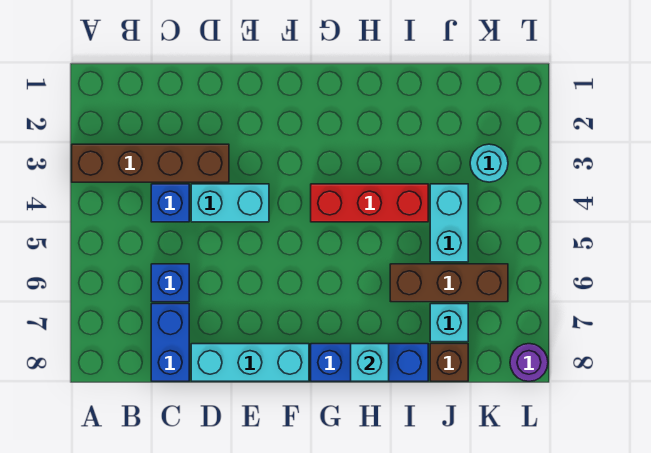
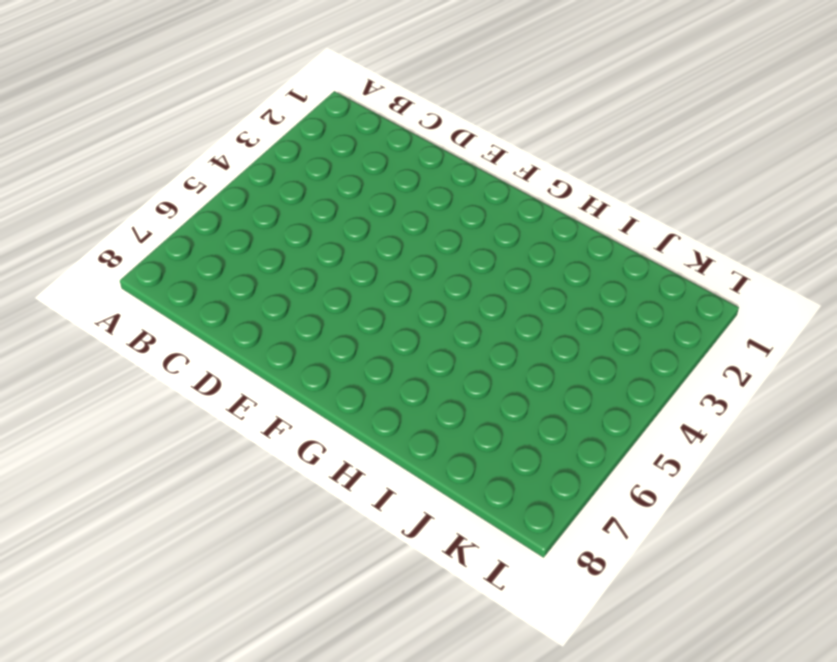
none -> brown brick A3:D3 level 1
none -> blue brick C4 level 1
none -> blue brick C6 level 1

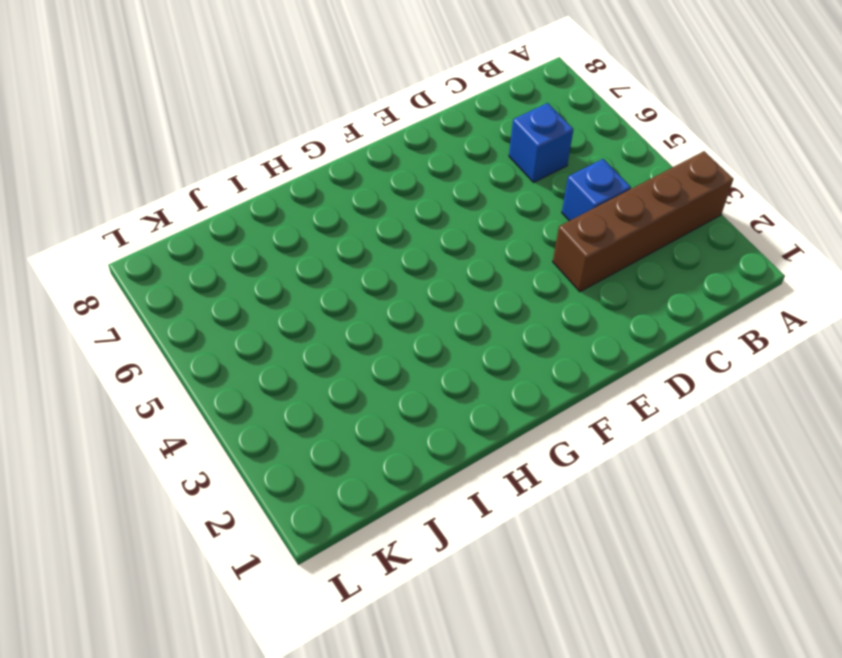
none -> blue brick C7:C8 level 1
none -> cyan brick D4:E4 level 1
none -> cyan brick D8:F8 level 1

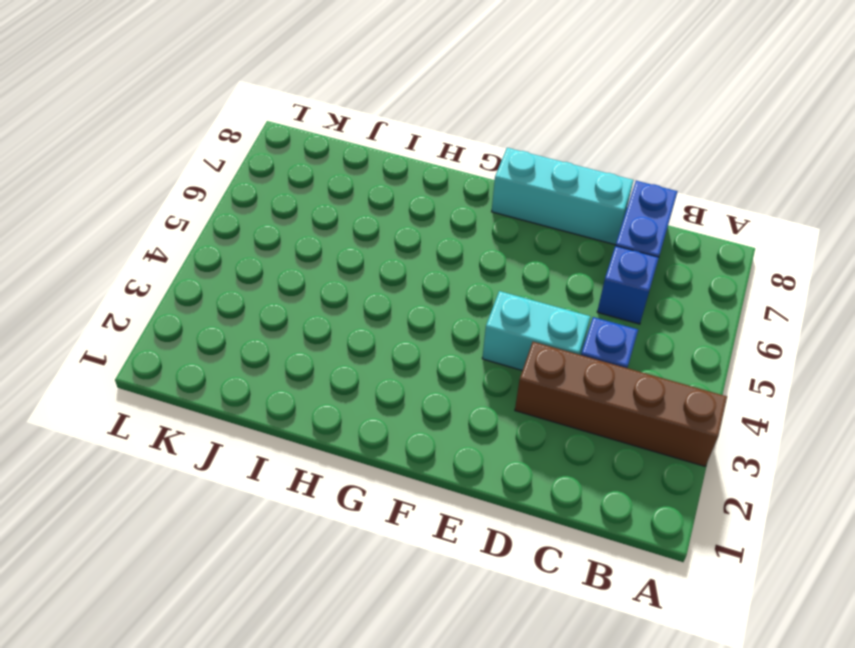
none -> red brick G4:I4 level 1
none -> blue brick G8:I8 level 1
none -> brown brick I6:K6 level 1

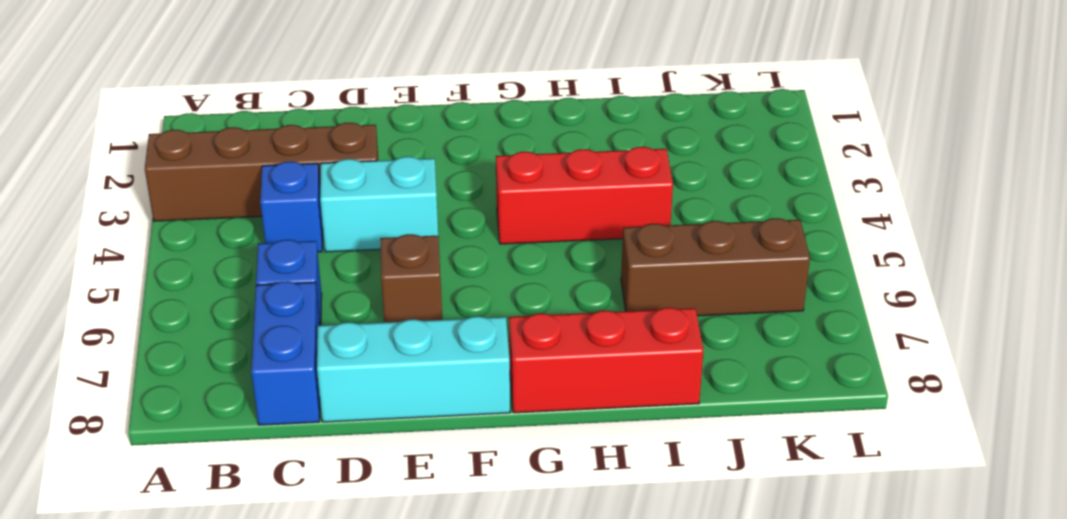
brown brick E6 level 1 -> brown brick J8 level 1
red brick G8:I8 level 1 -> blue brick G8:I8 level 1
none -> cyan brick J4:J5 level 1
none -> cyan brick J7 level 1
none -> cyan round brick K3 level 1

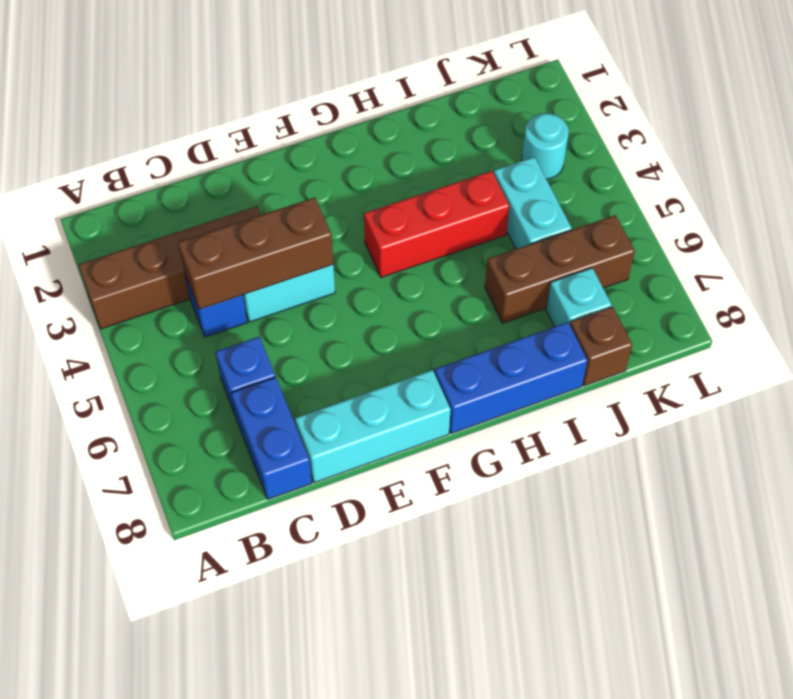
brown brick C4:E4 level 2 -> none
none -> purple round brick L8 level 1
none -> cyan brick H8 level 2

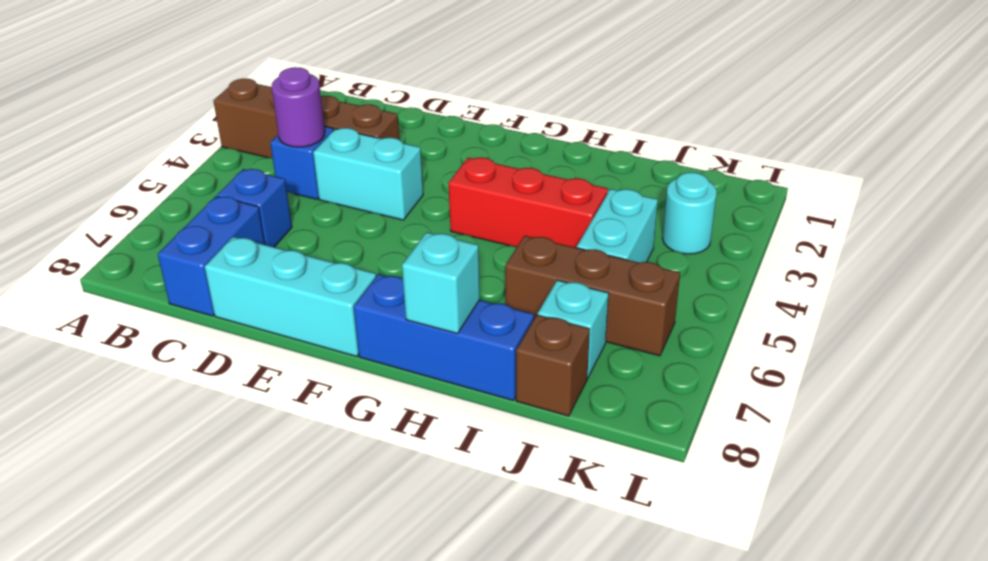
purple round brick C4 level 2 -> purple round brick L8 level 1

